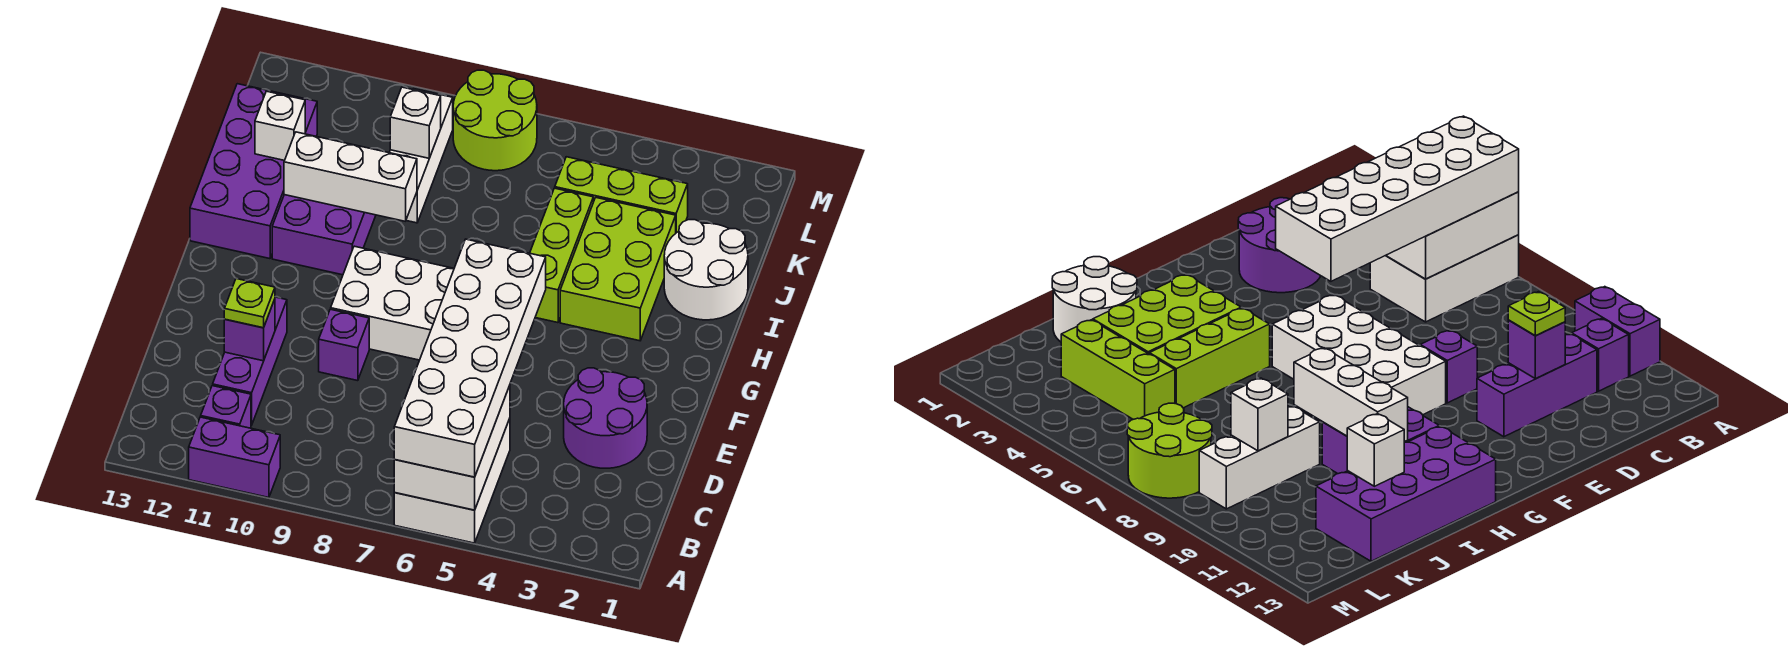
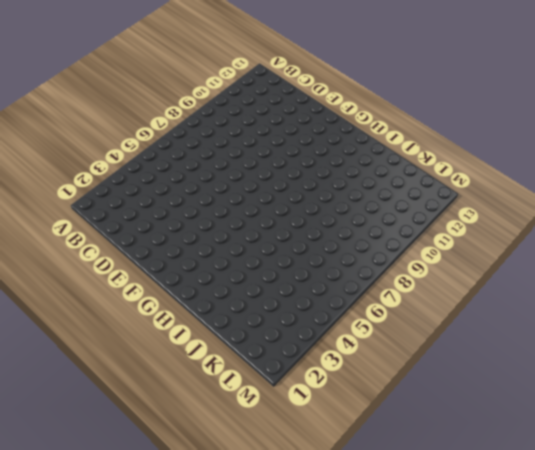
none -> white brick A5:C6 level 1
none -> purple brick A10:A11 level 1
none -> purple brick B11 level 1

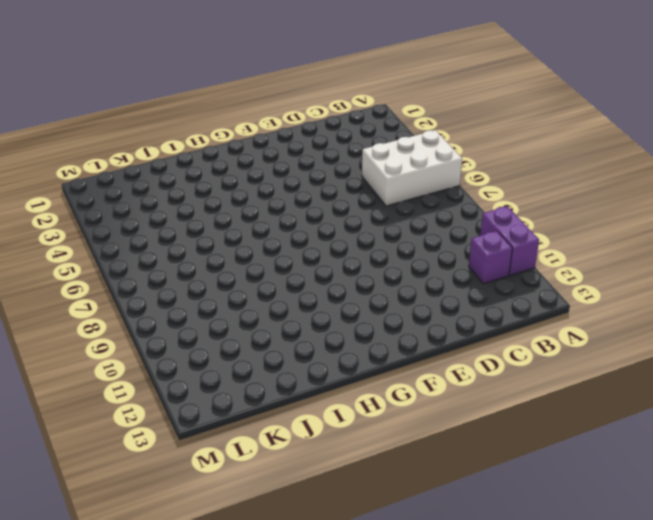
none -> purple brick C11:E11 level 1
none -> purple round brick D2:E3 level 1
none -> purple brick E9 level 1

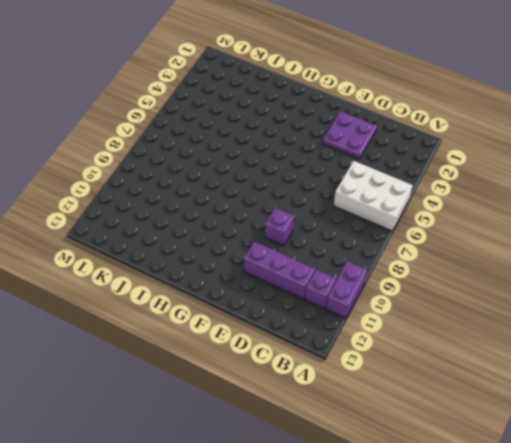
purple plate D2:E3 level 1 -> purple round brick D2:E3 level 1
none -> white brick F6:G9 level 1
none -> lime brick H3:J4 level 1
none -> lime brick H5:J5 level 1

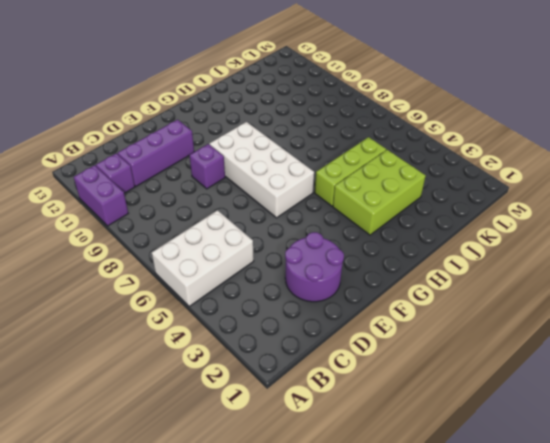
none -> purple brick H10:I11 level 1
none -> purple brick H12:K13 level 1
none -> white round brick I1:J2 level 1

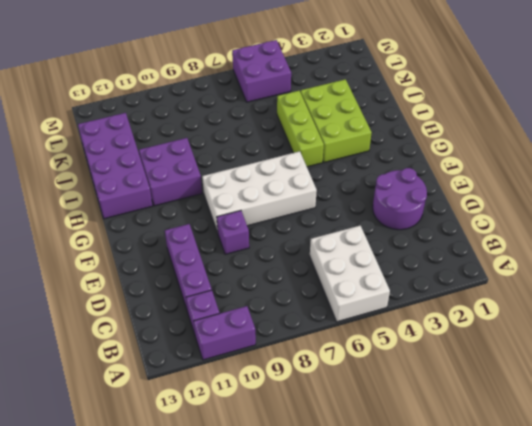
purple brick L5:M6 level 1 -> none
none -> white round brick I1:J2 level 1
none -> white brick J9:L9 level 1
none -> lime brick K3:K5 level 1

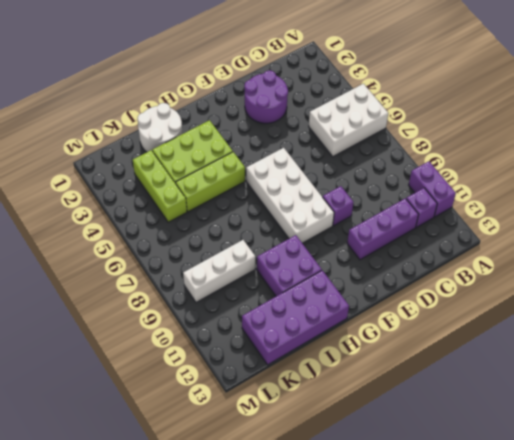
none -> lime round brick L7:M8 level 1
none -> white brick A5:C6 level 2
none -> purple brick D11 level 2

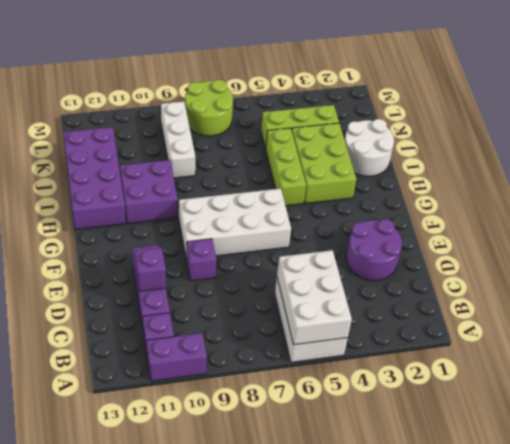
none -> white brick I9:I11 level 2
none -> white brick J12 level 2
none -> white brick K9 level 2

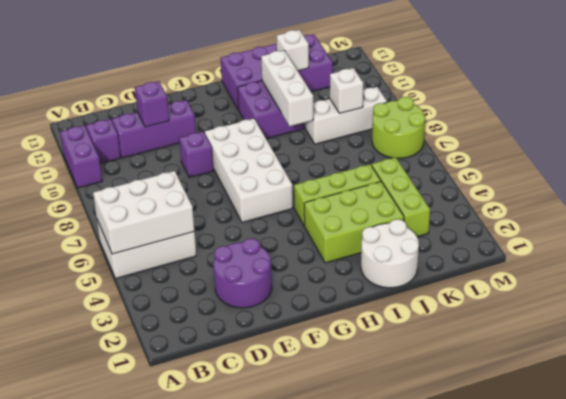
none -> white brick A5:F6 level 3
none -> lime plate D11 level 3

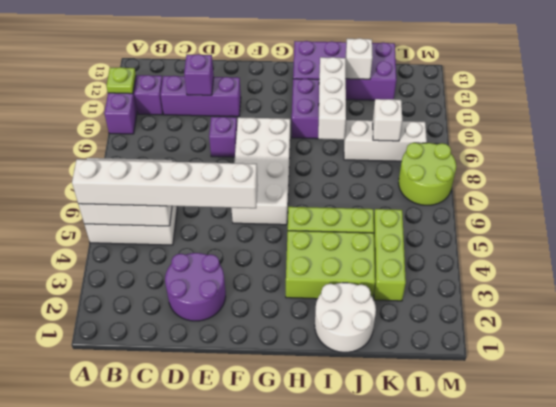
white brick A5:F5 level 3 -> white brick A5:F6 level 3
lime plate A11 level 2 -> lime plate D11 level 3

